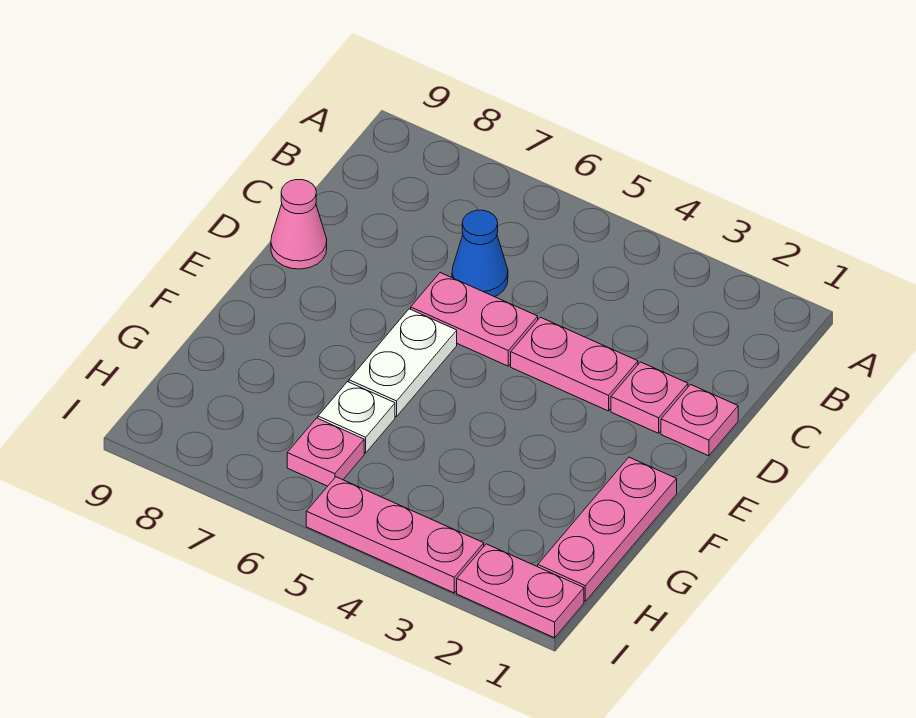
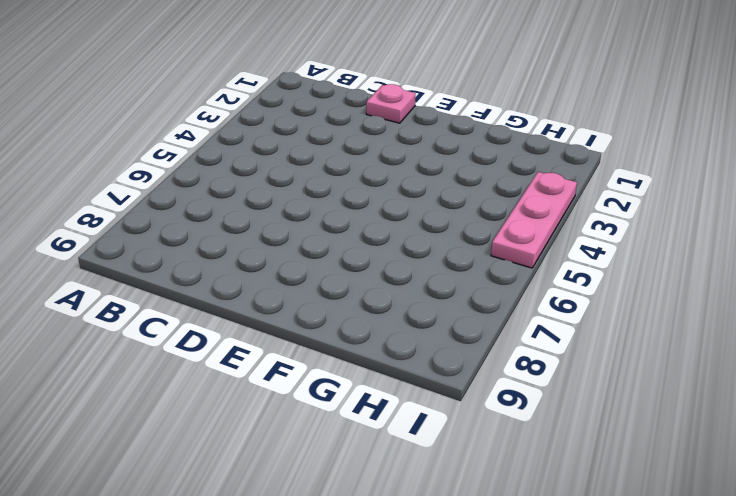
none -> blue cone C6 level 1
none -> pink plate D2 level 1
none -> pink plate D3:D4 level 1

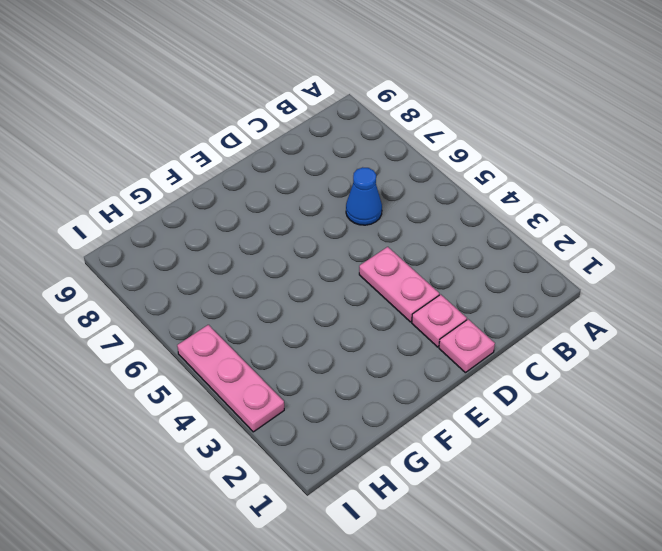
none -> pink plate D5:D6 level 1
none -> pink cone D9 level 1
none -> white plate E6:F6 level 1

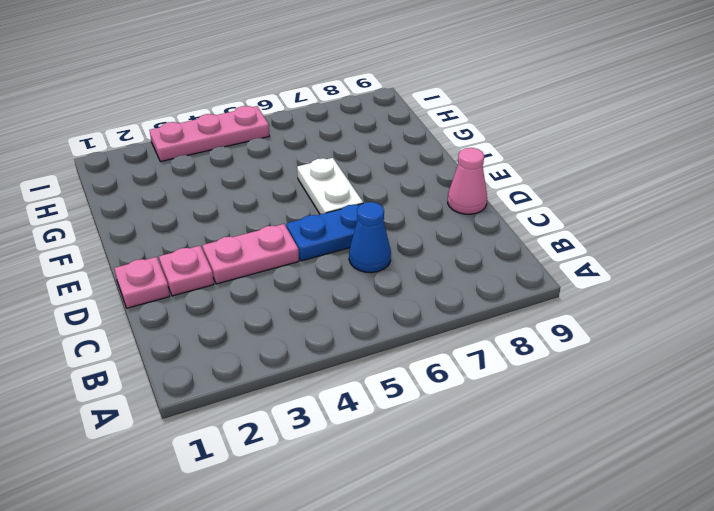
blue plate D5:D6 level 1 -> pink plate D5:D6 level 1
none -> pink plate F1:H1 level 1
none -> white plate G6 level 1
none -> pink plate H6 level 1

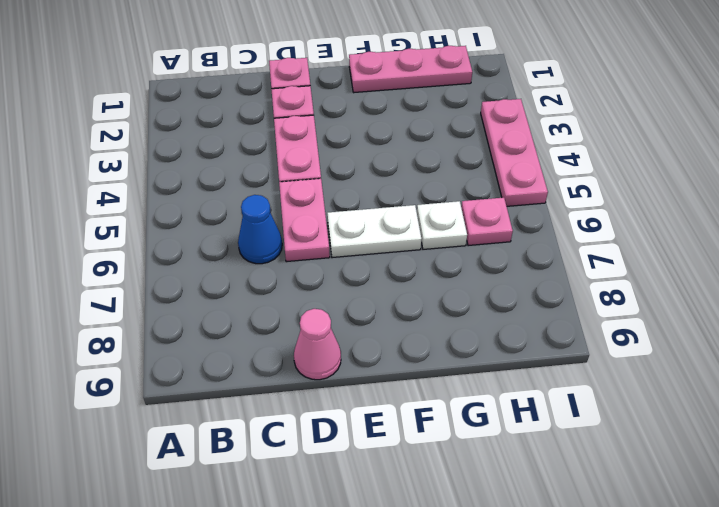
none -> pink plate I1:I2 level 1

